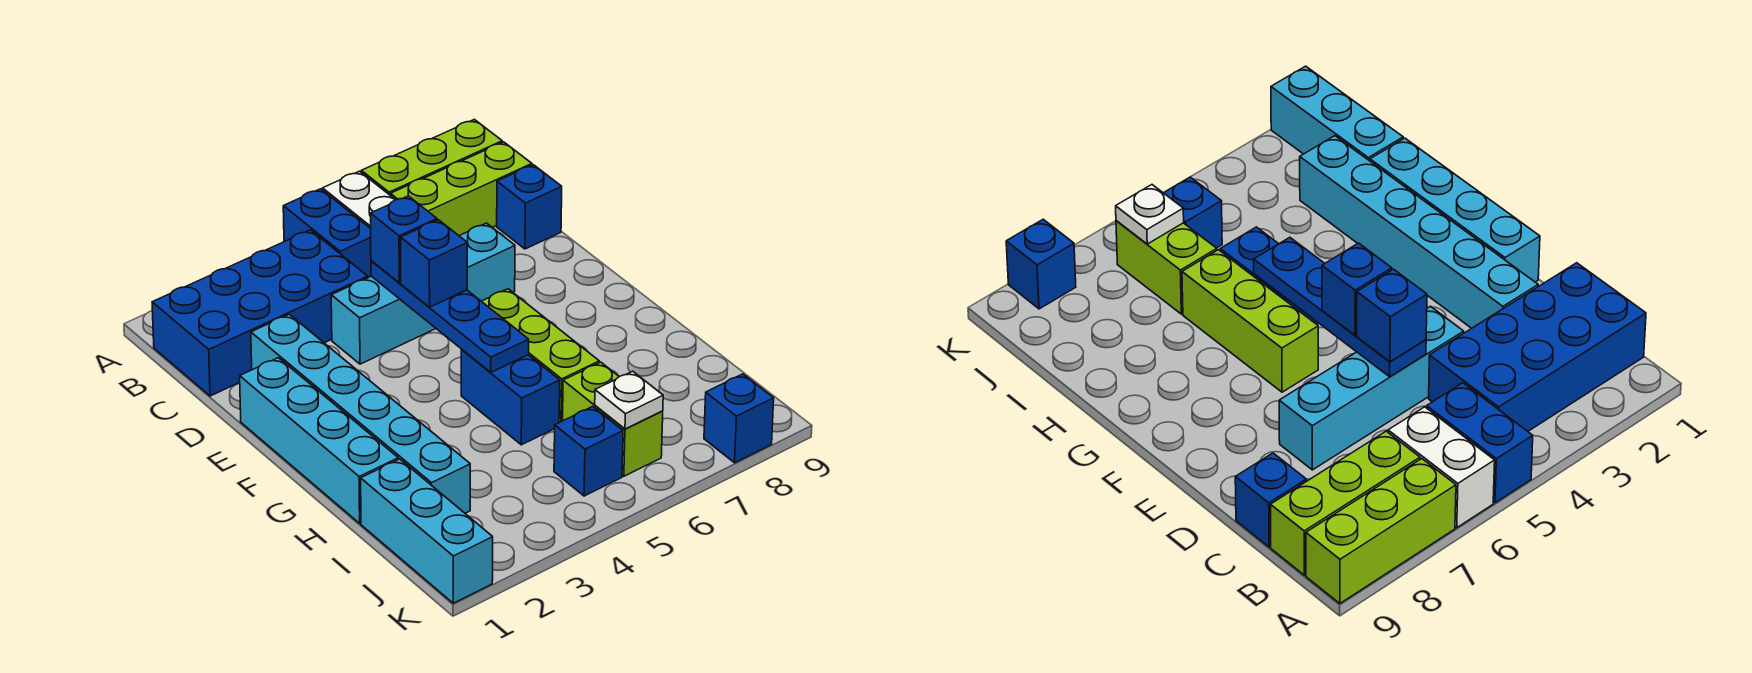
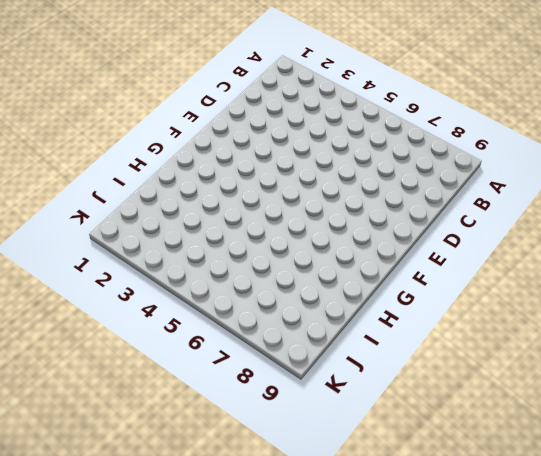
none -> blue brick A5:B5 level 1
none -> white brick A6:B6 level 1
none -> lime brick A7:A9 level 1

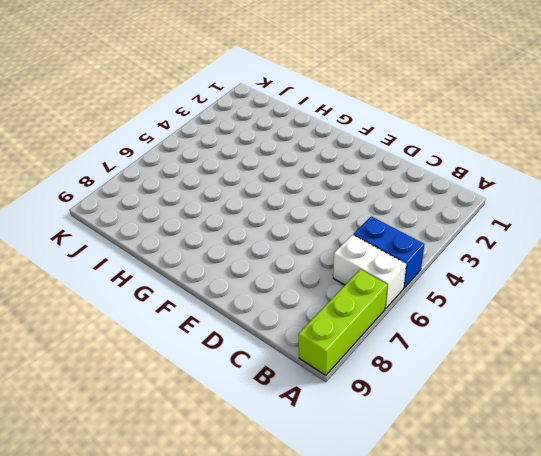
none -> blue brick B1:C4 level 1
none -> lime brick B7:B9 level 1
none -> blue brick C9 level 1

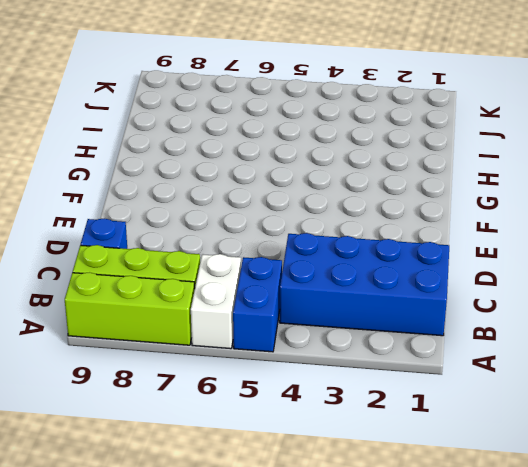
none -> cyan brick D2:I2 level 1
none -> cyan brick D4:D7 level 1
none -> cyan brick E1:H1 level 1

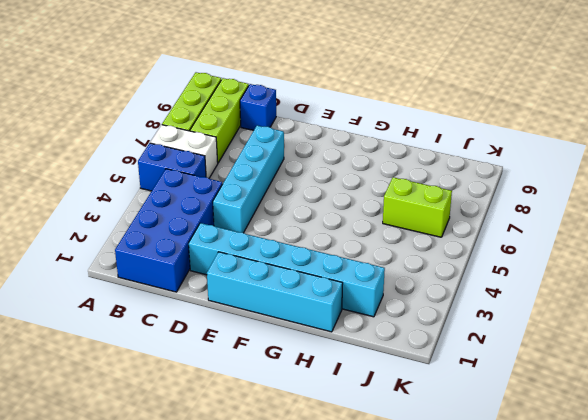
none -> lime brick F6:H6 level 1
none -> blue brick G5:H5 level 1
none -> cyan brick I1:K1 level 1

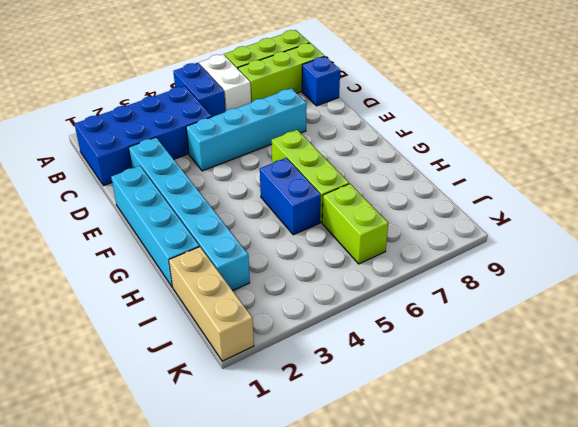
tan brick I1:K1 level 1 -> cyan brick I1:K1 level 1
none -> blue brick J5 level 1
none -> blue brick K8 level 1
none -> blue plate D5:G5 level 2

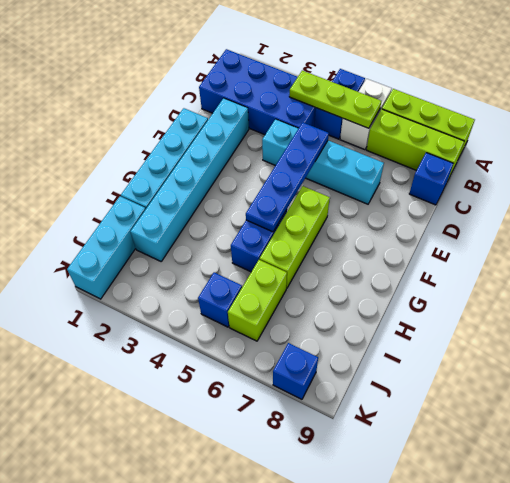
lime plate B4:B6 level 2 -> none
none -> white plate J6 level 2
none -> blue brick D5 level 3
none -> blue brick E5 level 3

